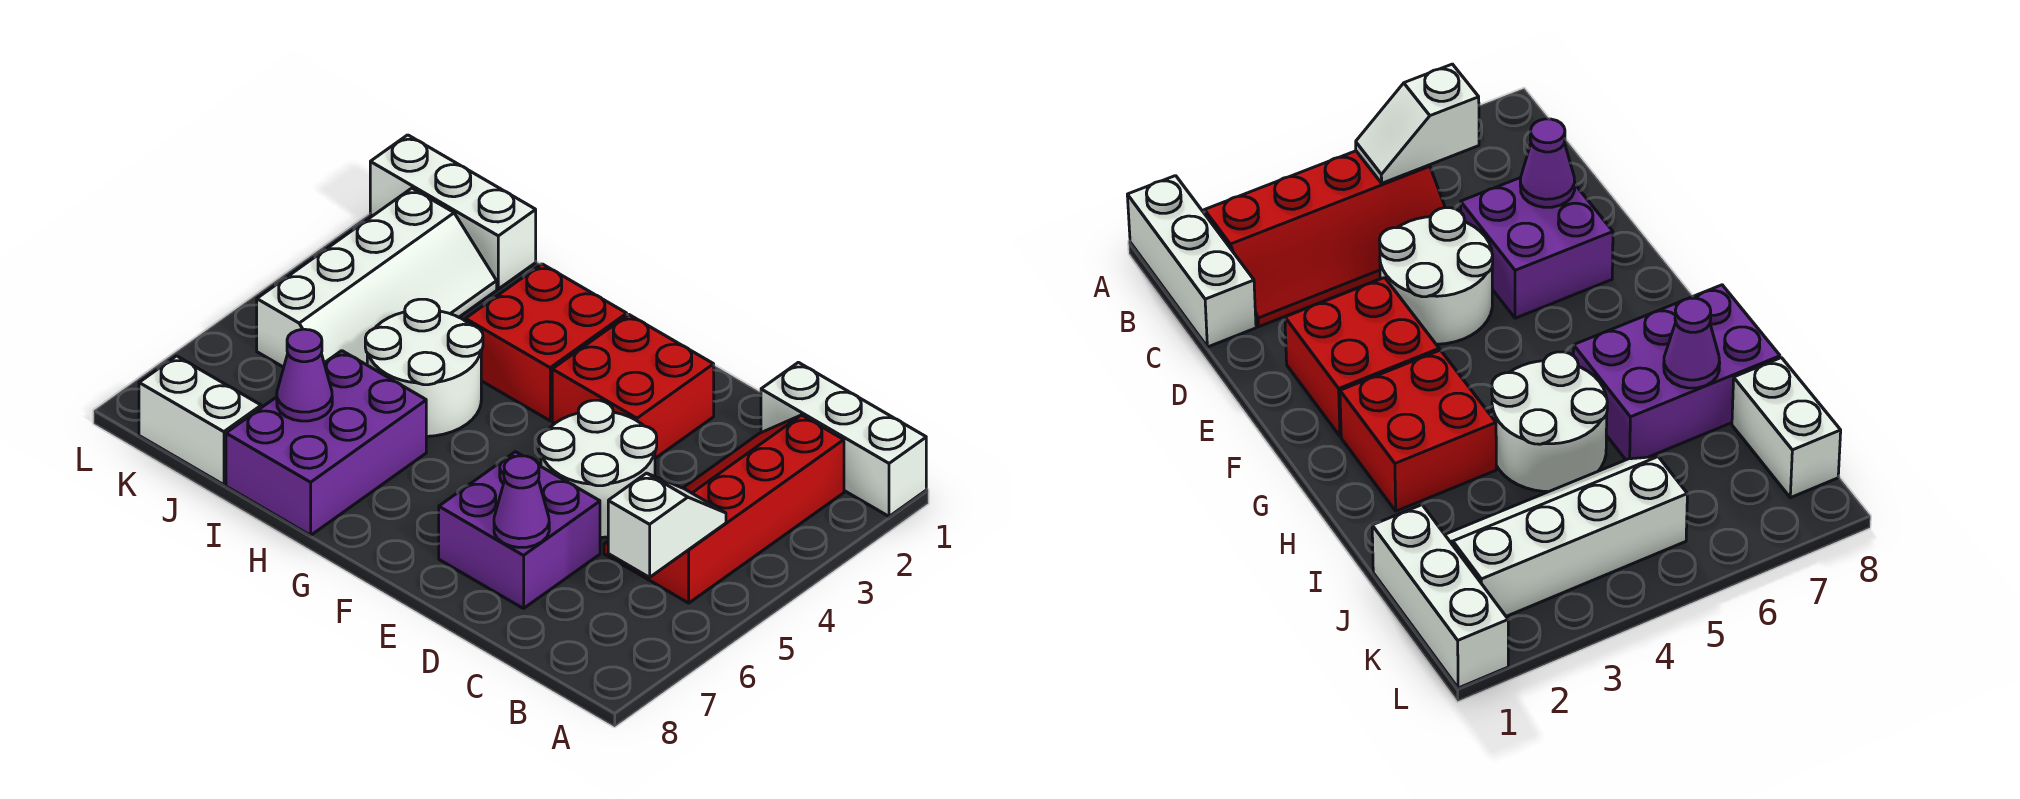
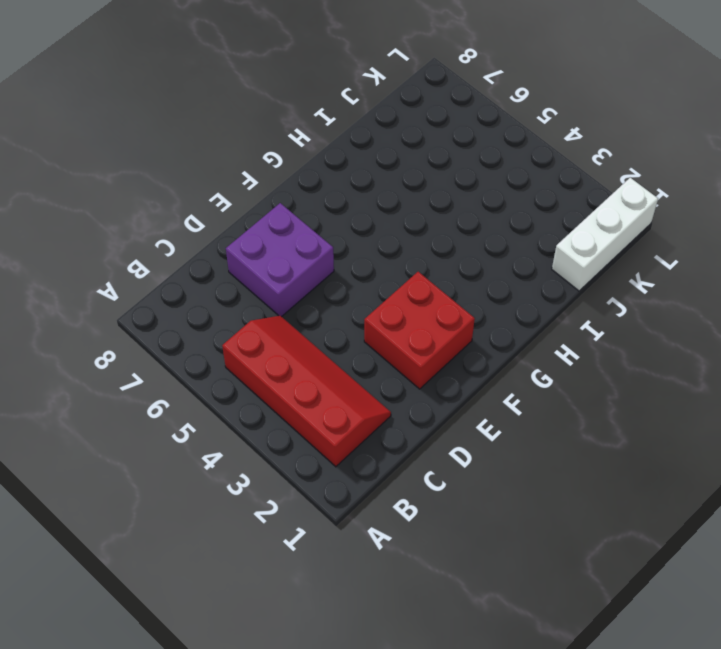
none -> white brick A1:C1 level 1
none -> white round brick D4:E5 level 1
none -> red brick G2:H3 level 1

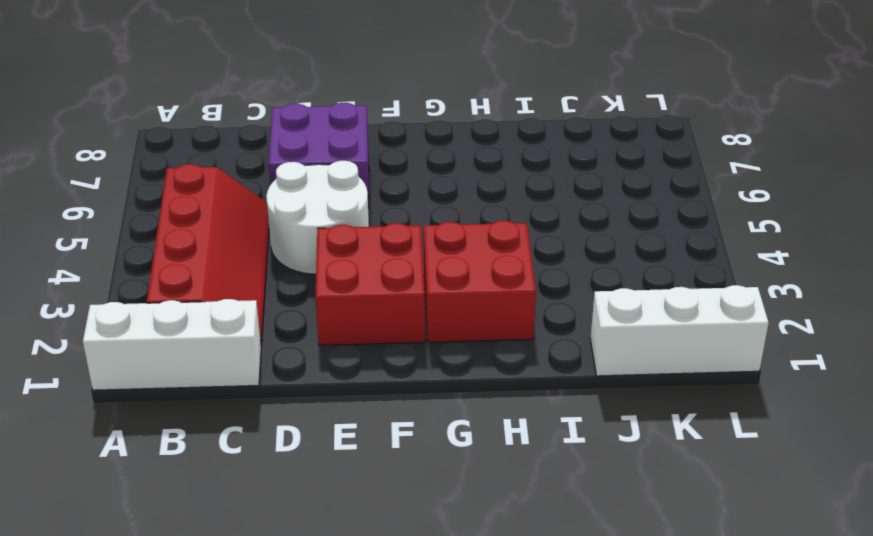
none -> white round brick H4:I5 level 1
none -> purple brick H6:I8 level 1
none -> white slope J2:K5 level 1 top K

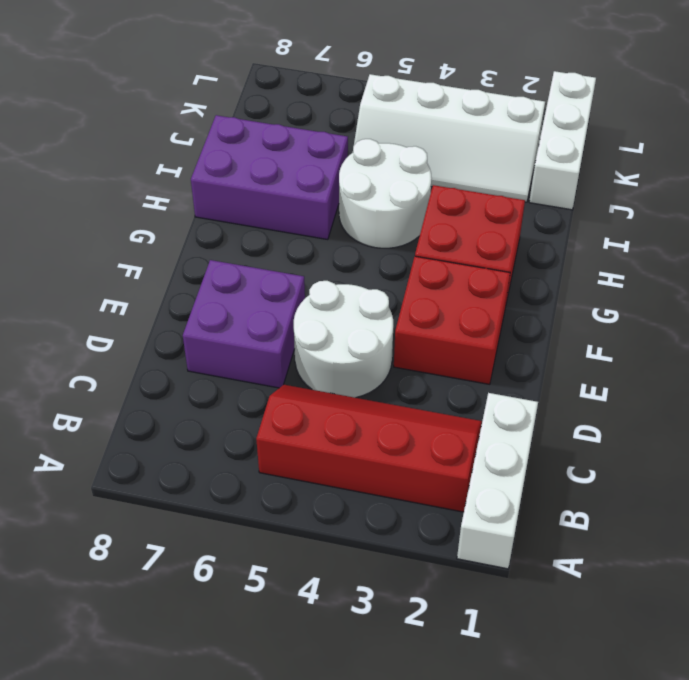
none -> white brick J8:K8 level 1
none -> white slope B5:B6 level 2 top 6
none -> purple cone D7 level 2

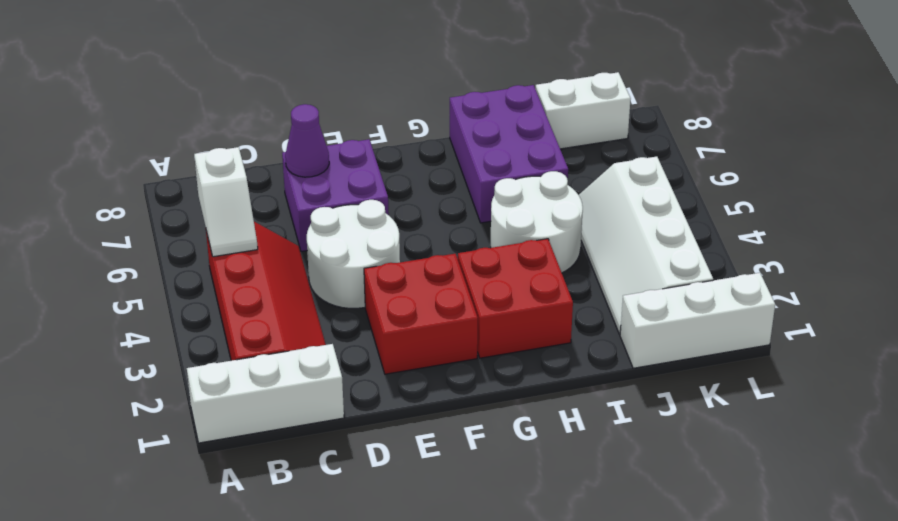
none -> purple cone I7 level 2

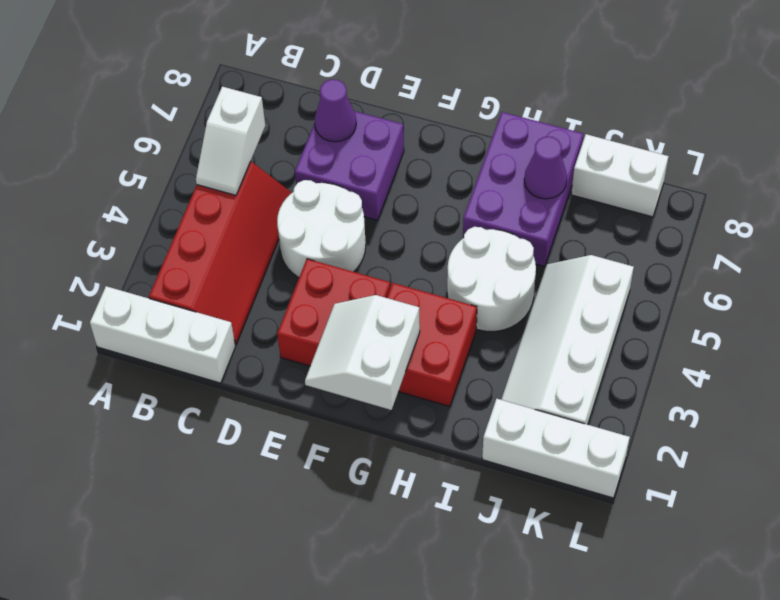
white slope F1:G2 level 2 top G -> none

